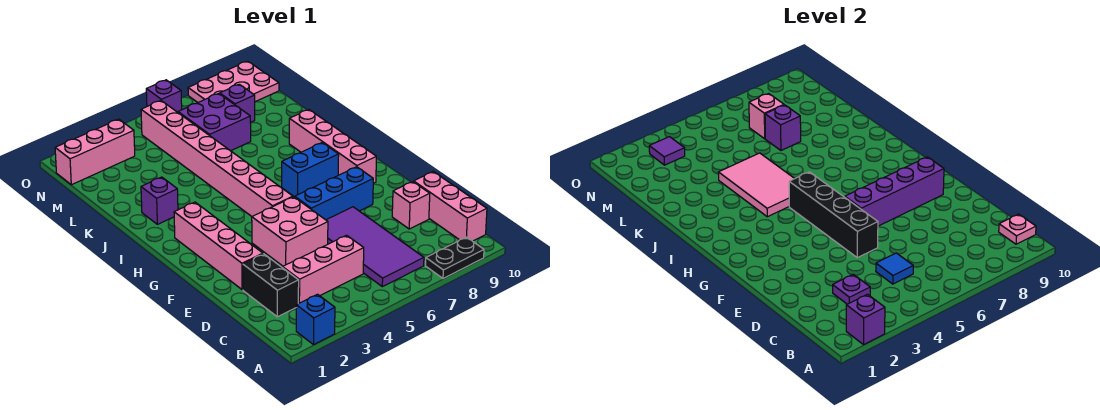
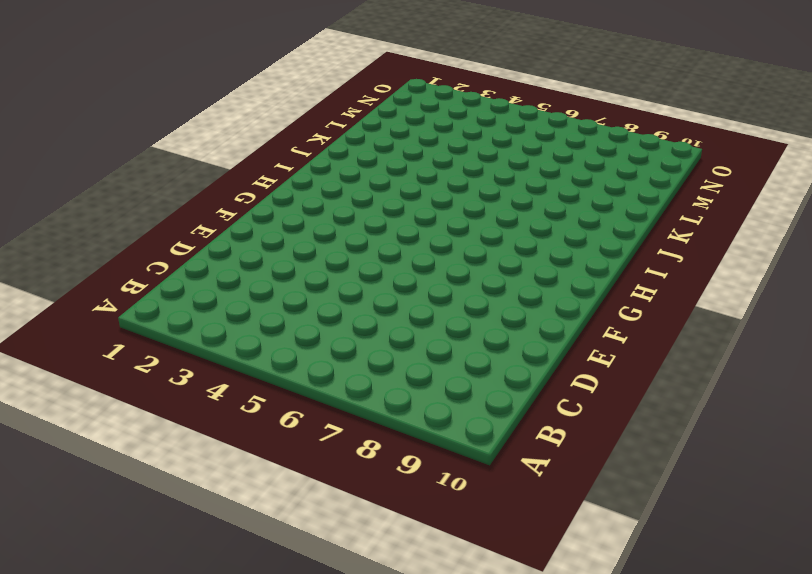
none -> blue brick A2 level 1
none -> black plate A8:A9 level 1
none -> purple tile B6:E7 level 1

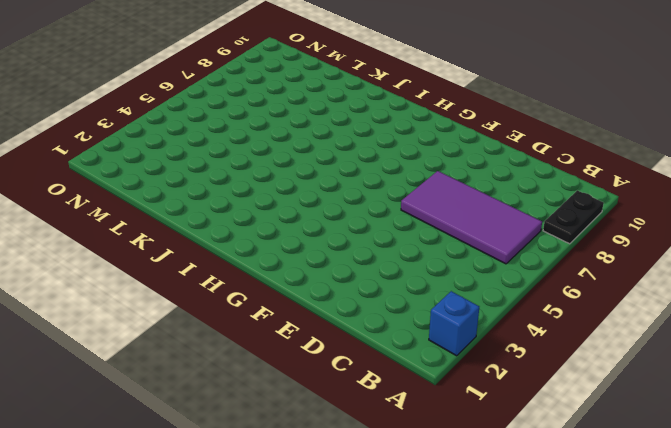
none -> pink brick B10:D10 level 1
none -> black brick C2:D2 level 1
none -> pink brick C3:C5 level 1

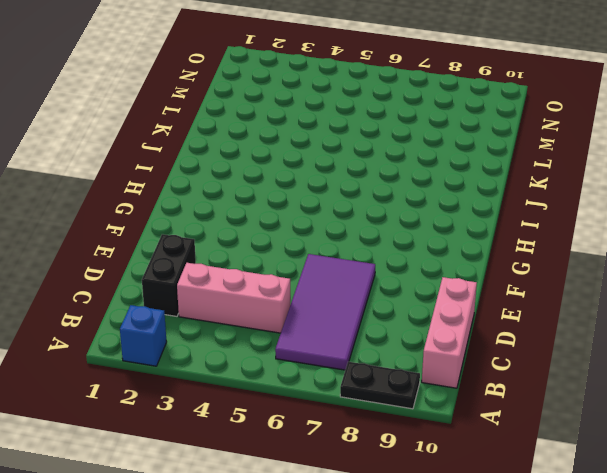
none -> pink brick D9 level 1
none -> pink brick E2:H2 level 1
none -> pink brick E4:F5 level 1

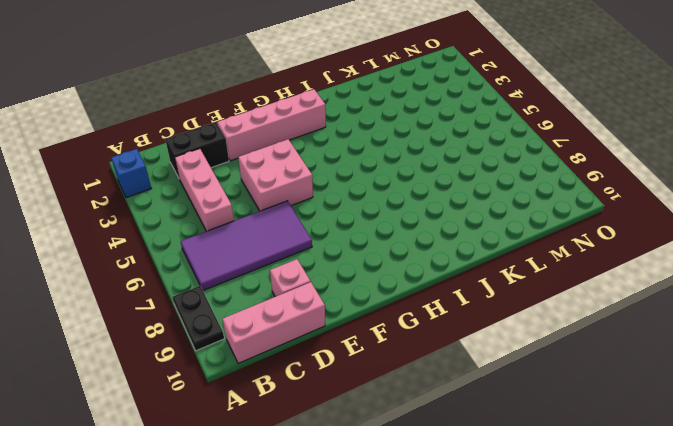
none -> blue brick F6:F8 level 1
none -> pink brick G5:N5 level 1
none -> pink brick G9:J9 level 1

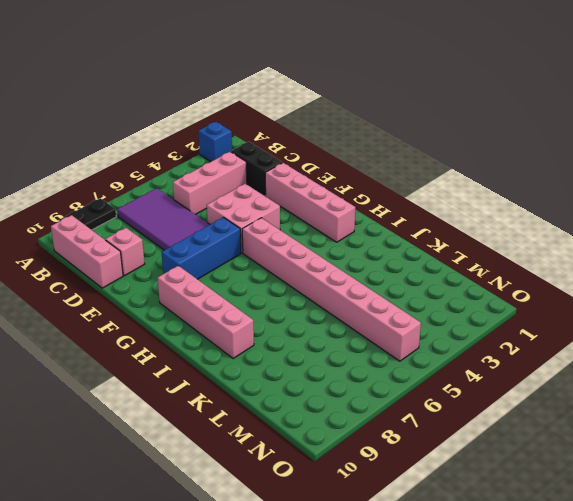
none -> blue brick H7:H8 level 1
none -> purple brick J2 level 1
none -> purple brick L6:M7 level 1

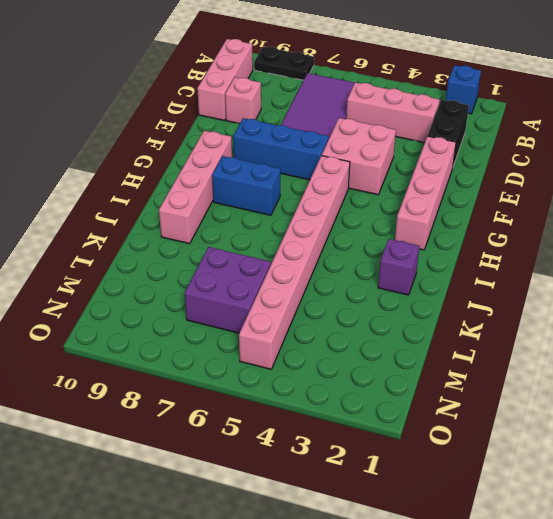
none -> purple brick M8 level 1
none -> pink brick N1:N3 level 1
none -> pink plate N8:O10 level 1

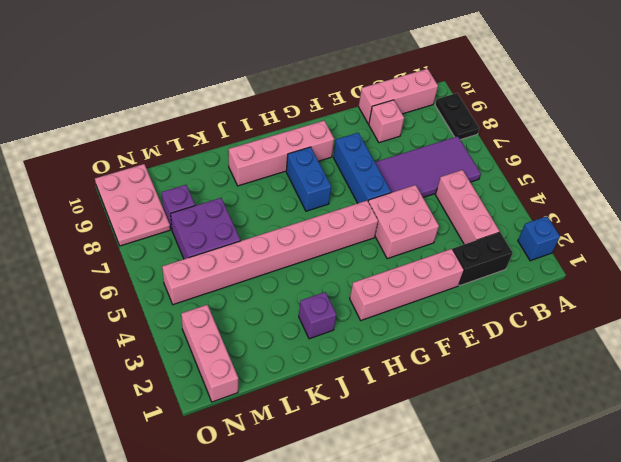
none -> purple brick O6 level 1
none -> purple brick A2 level 2
none -> pink plate B10 level 2

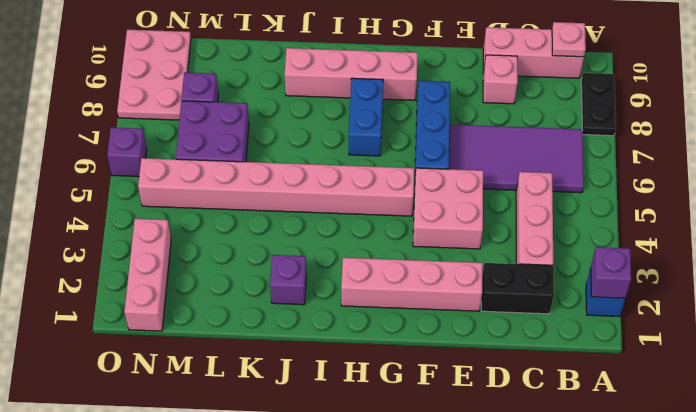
none -> purple plate C3 level 2
none -> blue tile C5 level 2
none -> black brick E5:H5 level 2

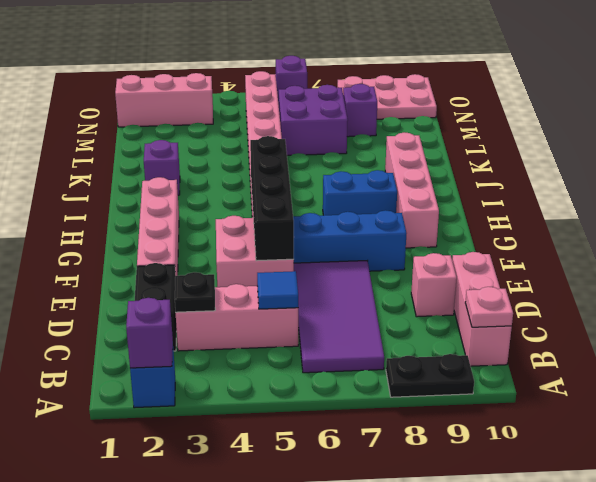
black plate C3 level 2 -> purple plate C3 level 2
none -> purple brick F6:F9 level 2
none -> pink tile I4:K5 level 2
none -> purple brick L7 level 2

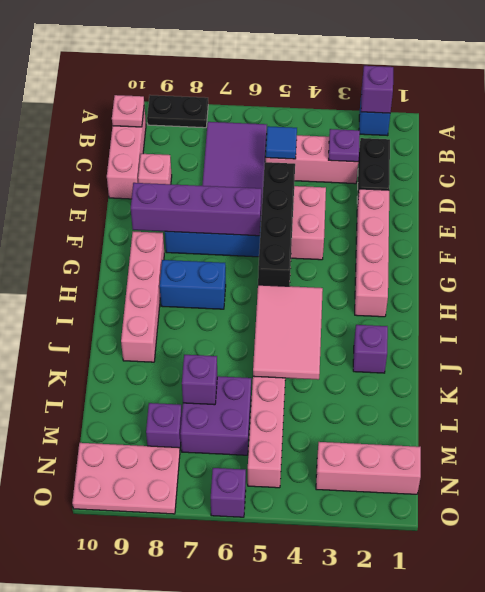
none -> pink brick M7 level 2
none -> purple tile N3 level 2

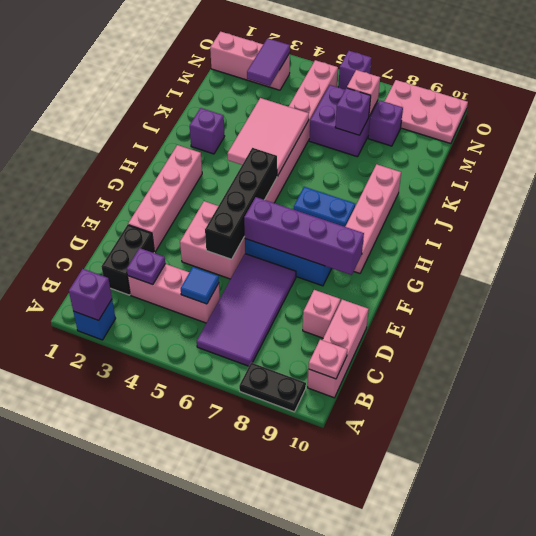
purple tile M3:N3 level 2 -> purple tile N3 level 2

